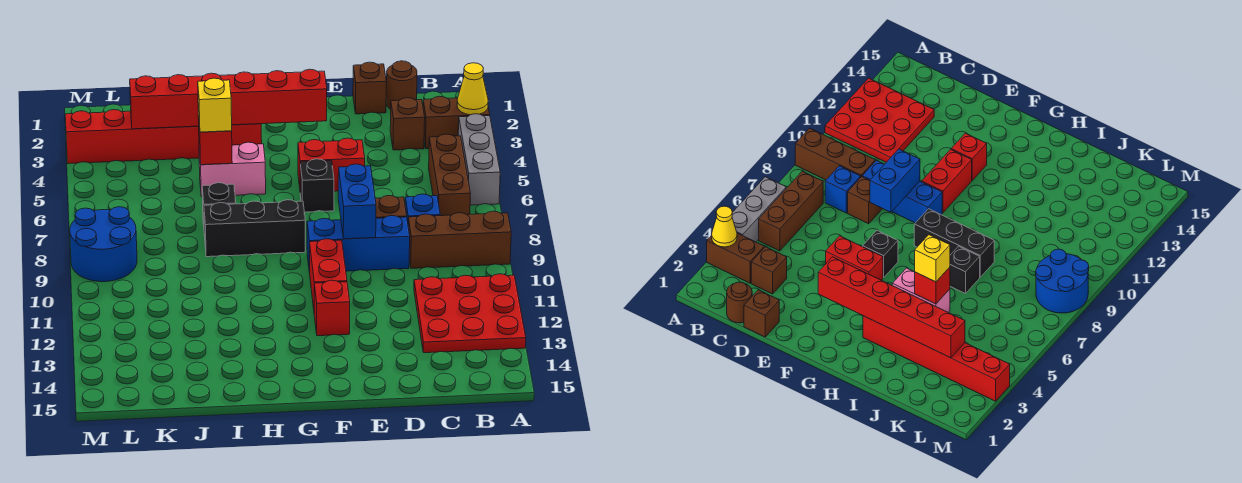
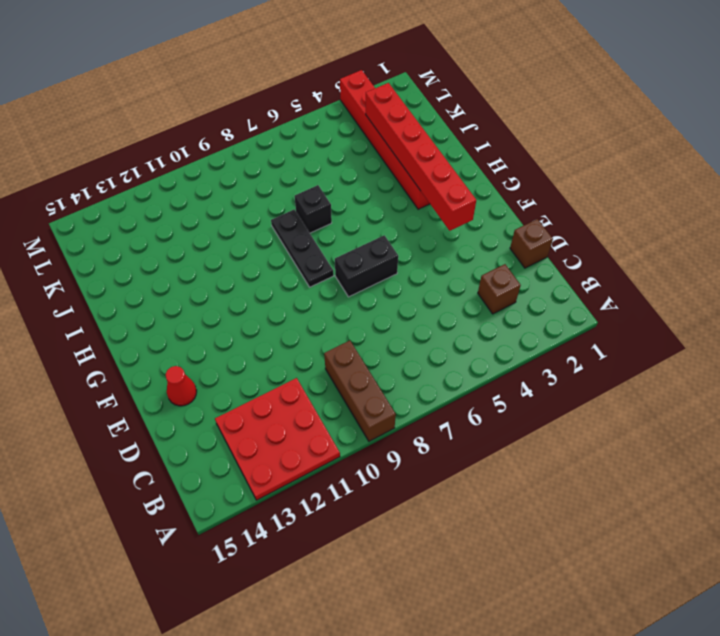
red cone E14 level 1 -> none
black brick F6:F7 level 1 -> black brick F6 level 1
black plate G8:I8 level 1 -> black brick G8:I8 level 1
none -> brown brick A3:B3 level 1
none -> grey brick A4:A6 level 1
none -> brown brick B5:B7 level 1

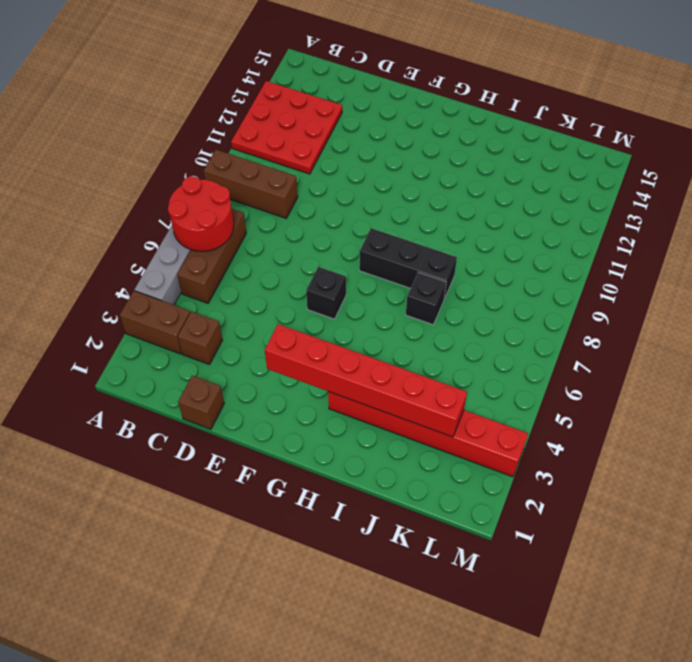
red round brick A6:B7 level 2 -> none
none -> brown round brick C1 level 1
none -> blue brick C8 level 1
none -> brown brick D8 level 1

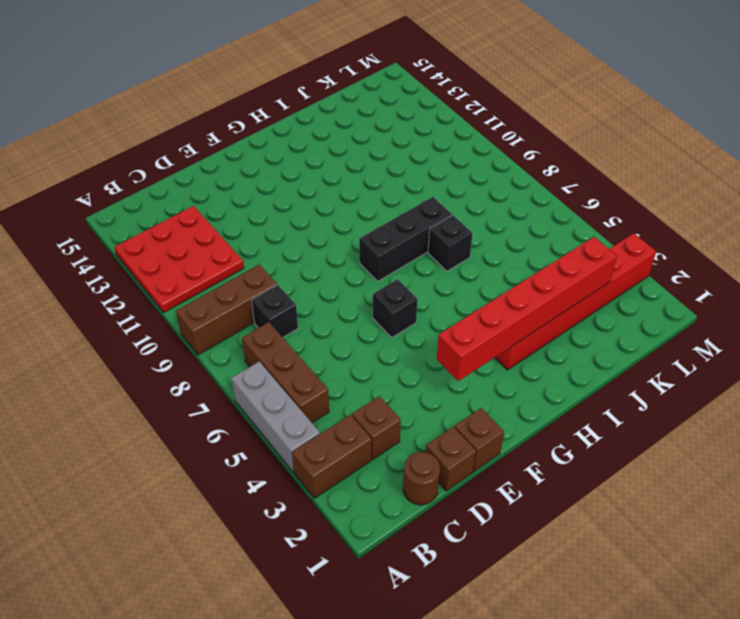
black brick C8 level 1 -> blue brick C8 level 1
brown brick E1 level 1 -> brown brick D8 level 1
none -> blue brick D9:F9 level 1
none -> red brick E5:F5 level 1
none -> red brick F10:F11 level 1

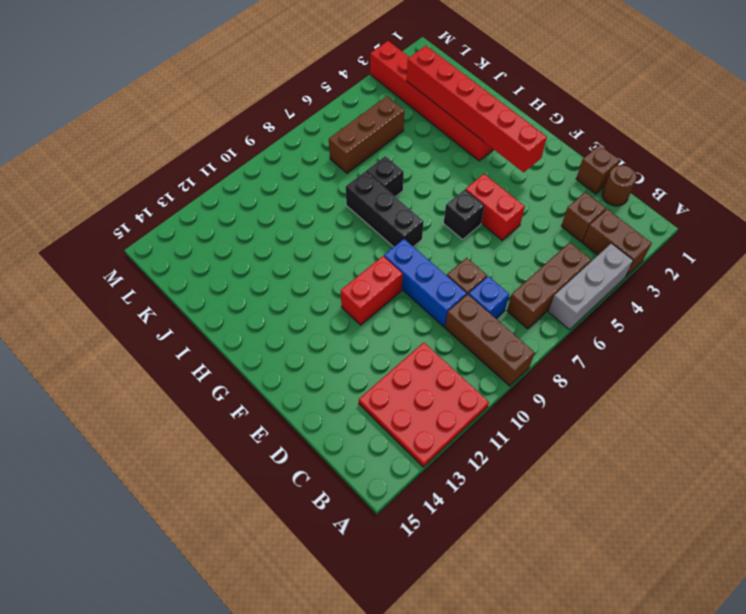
brown brick K5:K7 level 1 -> none
none -> red brick F12 level 1
none -> pink brick H5:I5 level 1
none -> blue round brick L8:M9 level 1

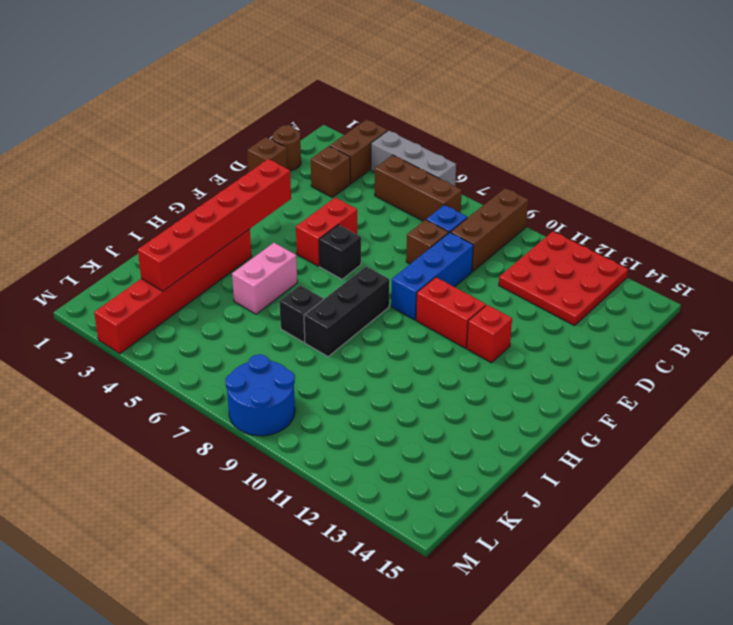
none -> yellow cone A3 level 2
none -> blue brick E8:E9 level 2
none -> red brick I5 level 2

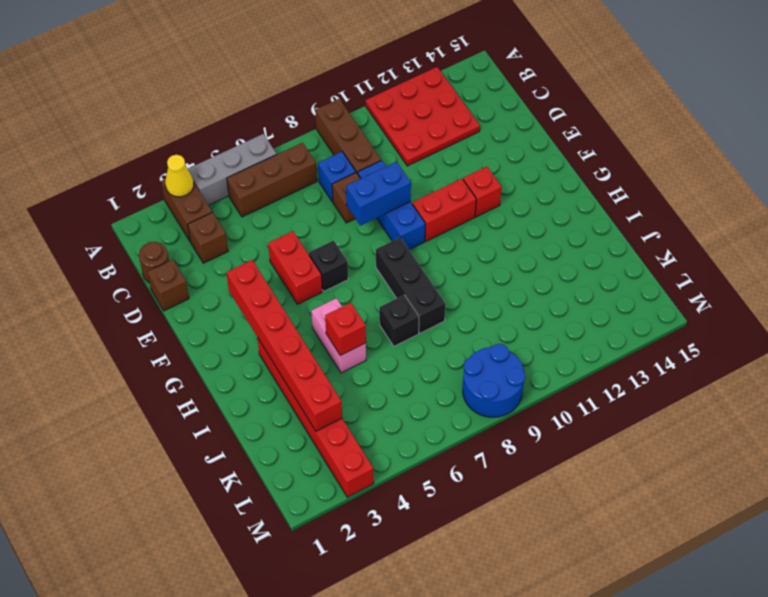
none -> yellow brick I5 level 3

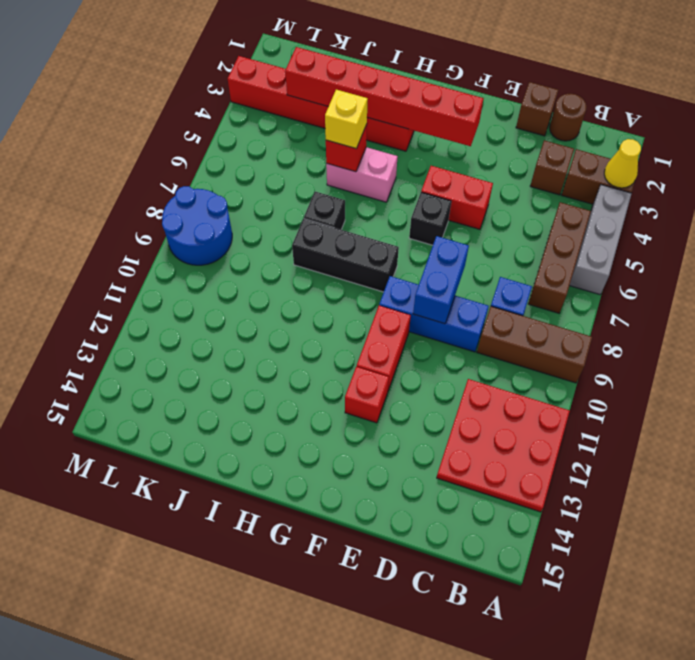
none -> brown brick D8 level 1

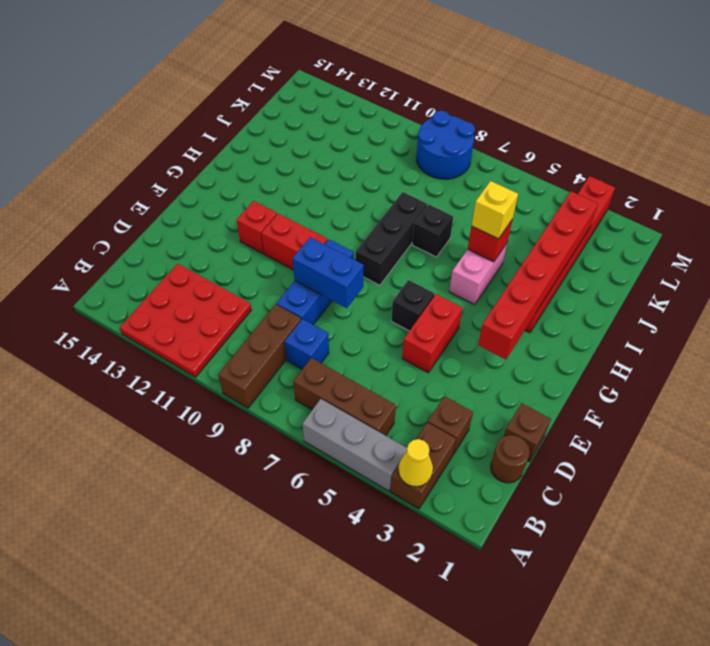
none -> brown brick D8 level 1

